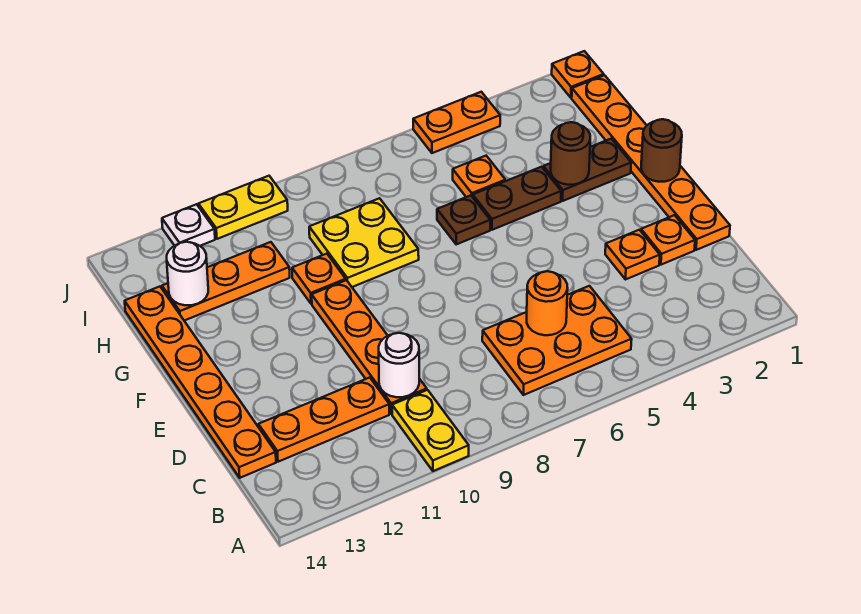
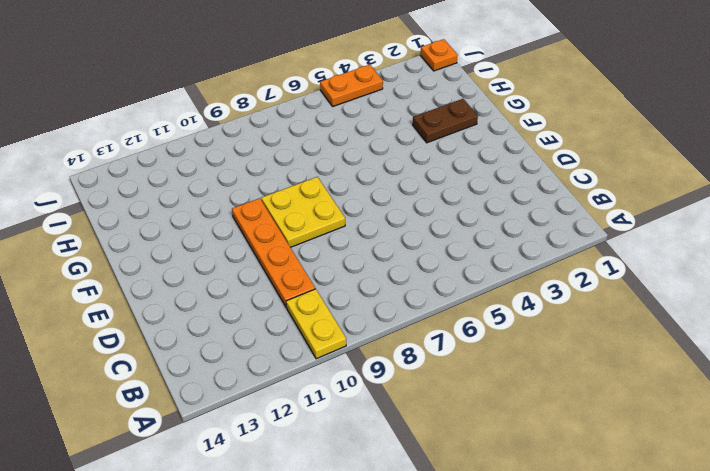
yellow plate E8:F9 level 1 -> yellow plate G8:H9 level 1
none -> orange plate B5:C7 level 1
none -> orange plate C11:C13 level 1
none -> orange plate C14:H14 level 1

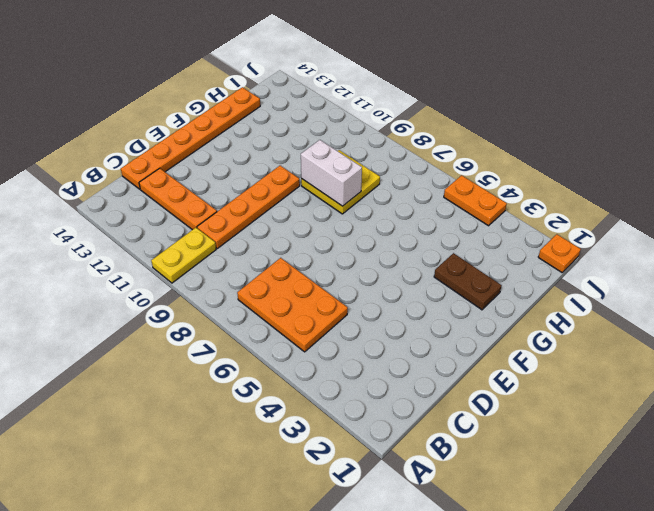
white brick G8:G9 level 2 -> none
none -> orange plate D1:I1 level 1
none -> orange plate D2 level 1
none -> orange plate D3 level 1

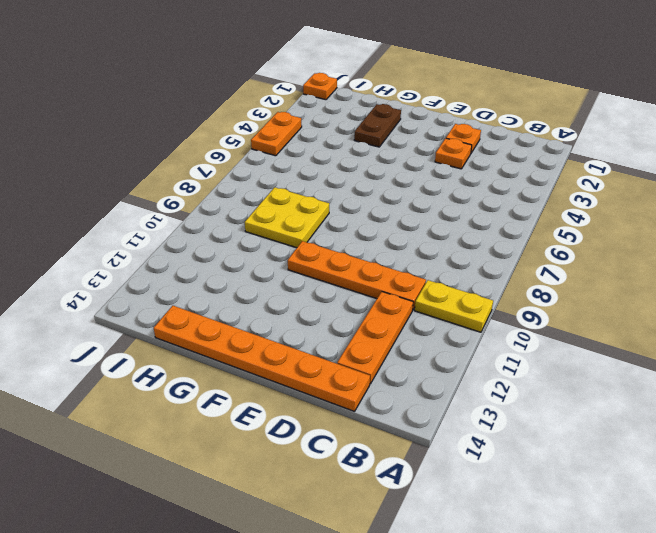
none -> orange plate B5:C7 level 1
none -> orange plate D1:I1 level 1
none -> brown plate G4:G5 level 1

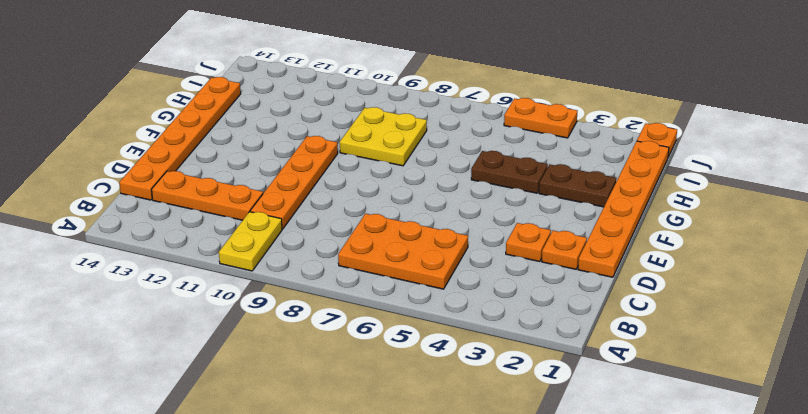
none -> brown plate G6 level 1
none -> orange plate G10 level 1
none -> orange plate H5 level 1

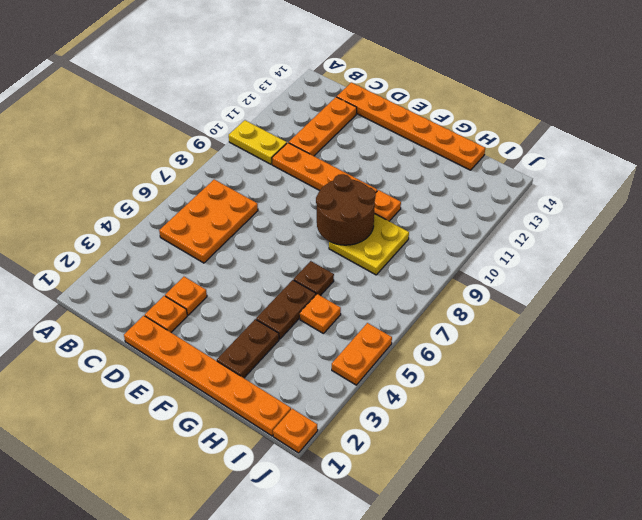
brown round brick F8:G9 level 2 -> none
none -> orange plate H11:H13 level 1
none -> yellow plate J10:J11 level 1
none -> white plate J12 level 1

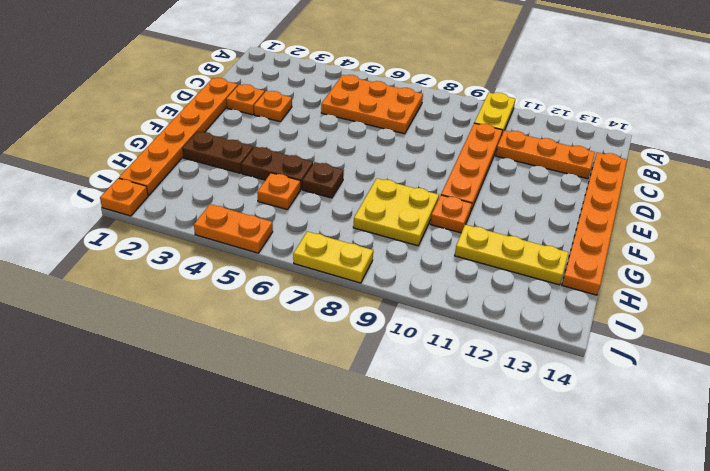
yellow plate H11:H13 level 1 -> orange plate H11:H13 level 1
yellow plate J7:J8 level 1 -> yellow plate J10:J11 level 1
none -> white plate J12 level 1
none -> orange round brick C6 level 2
none -> white round brick C10 level 2

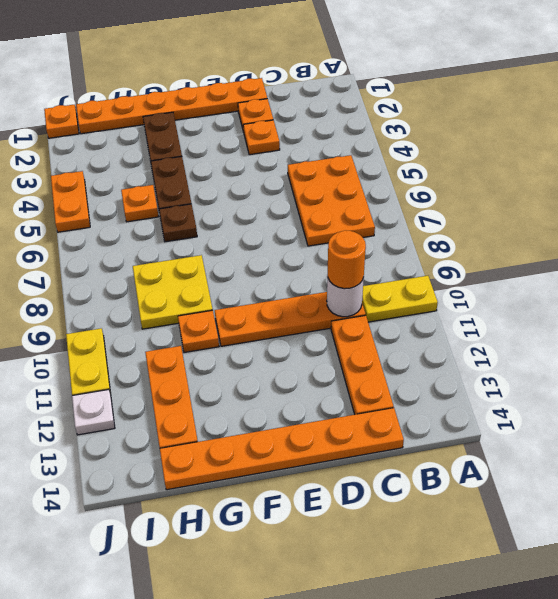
orange round brick C10 level 3 -> orange round brick C6 level 2
none -> brown round brick F1 level 2
none -> brown round brick G3 level 2
none -> white round brick H13 level 2

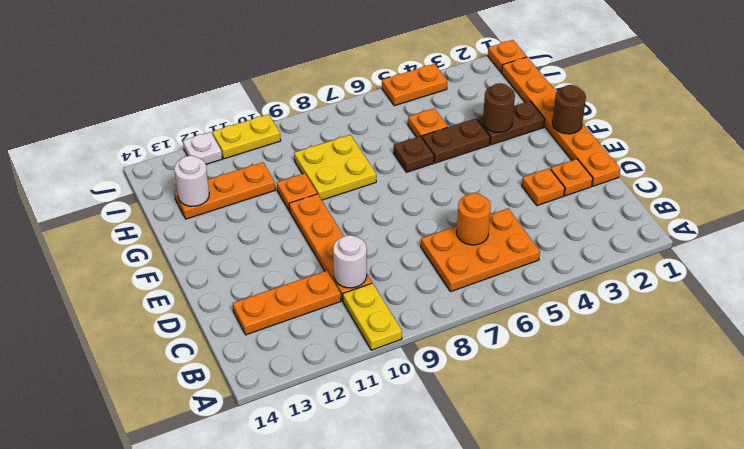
none -> orange plate C14:H14 level 1

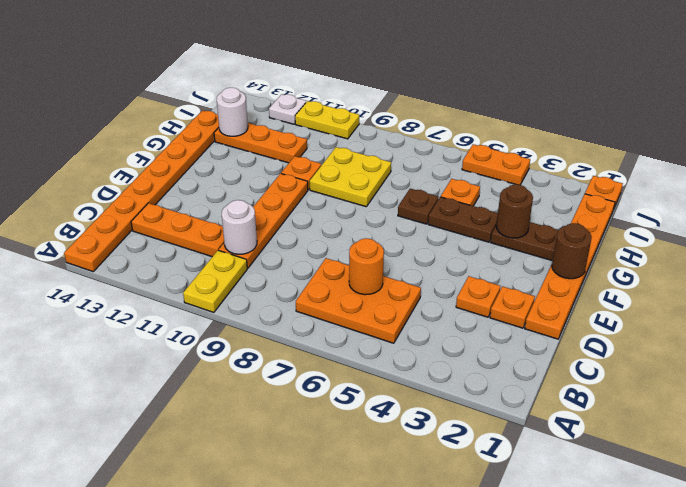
orange plate A14:H14 level 1 -> orange plate C14:H14 level 1

